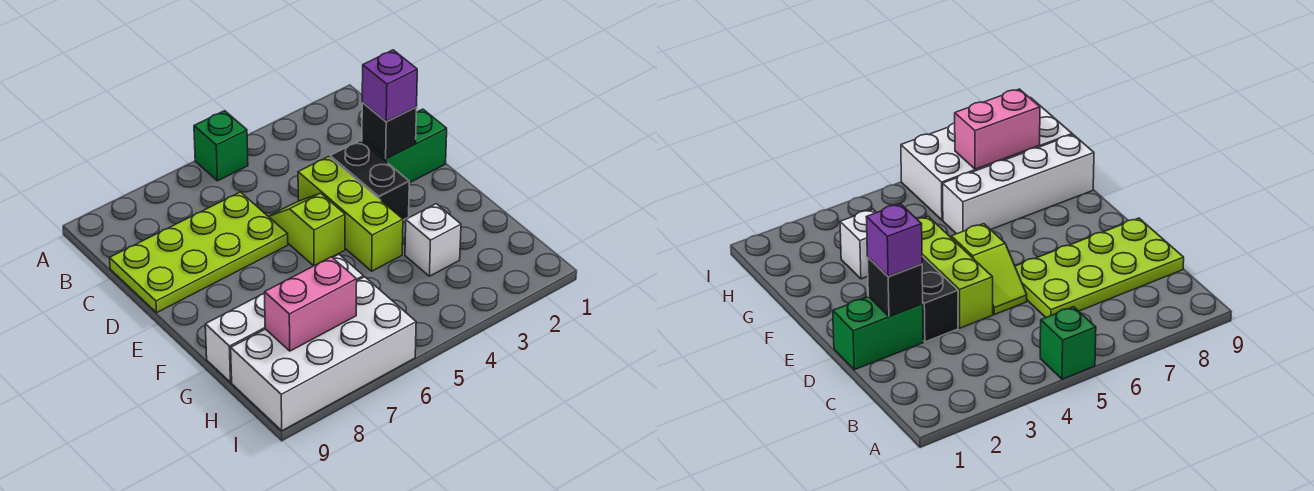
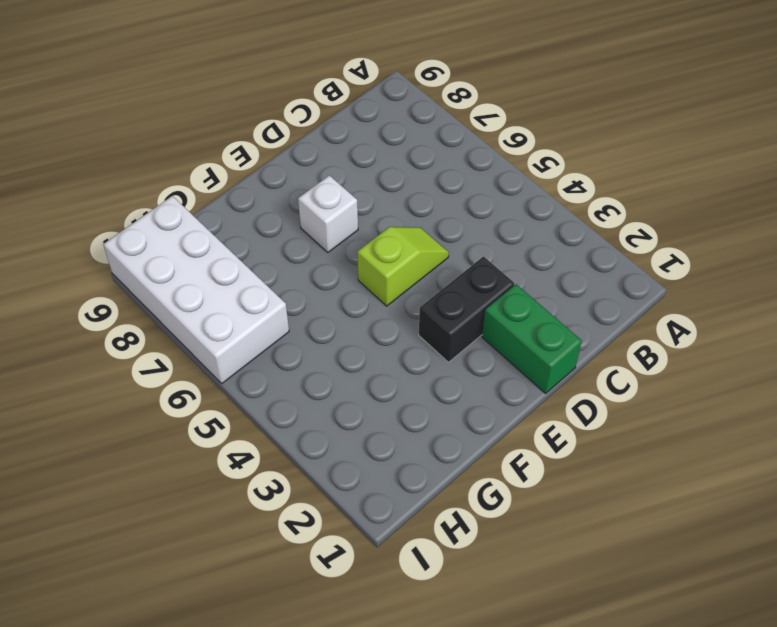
white brick E7 level 1 -> white brick G3 level 1
none -> green brick A5 level 1
none -> lime plate C6:D9 level 1
none -> lime brick D4:F4 level 1

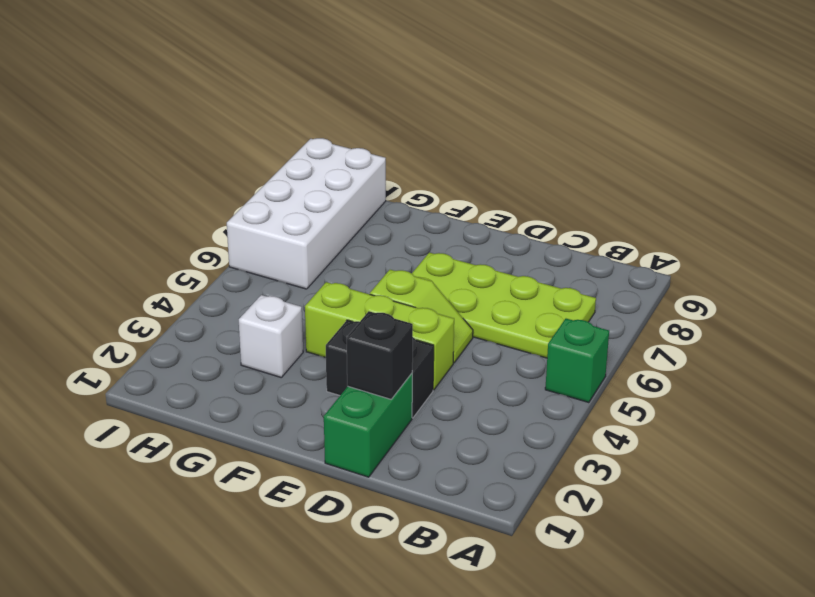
lime plate B6:E7 level 1 -> lime plate C6:D9 level 1
none -> white brick G6:G9 level 1
none -> pink brick H7:H8 level 2
none -> purple brick D2 level 3

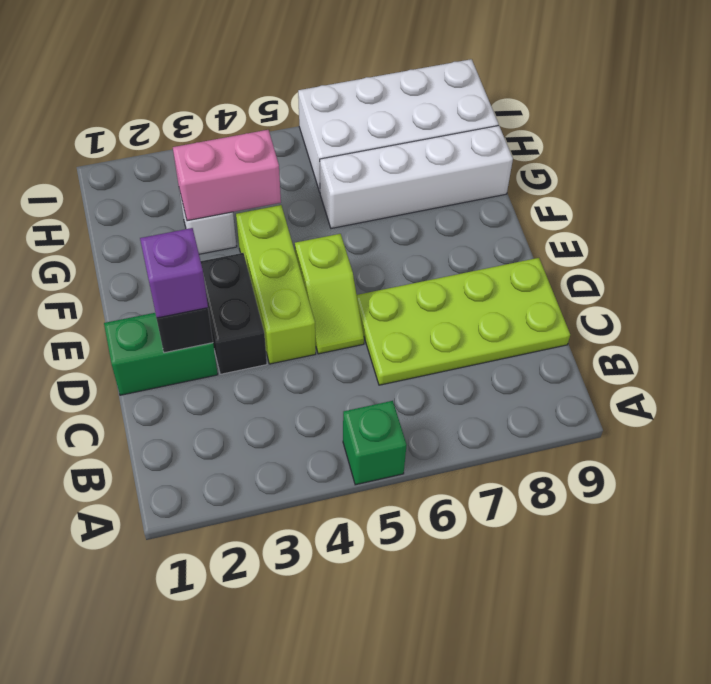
pink brick G3:G4 level 2 -> pink brick H7:H8 level 2

